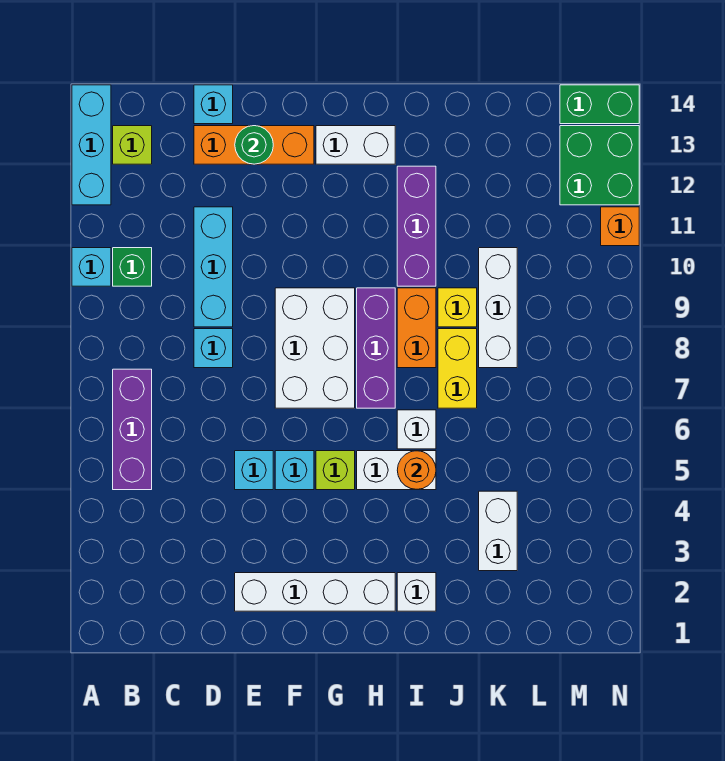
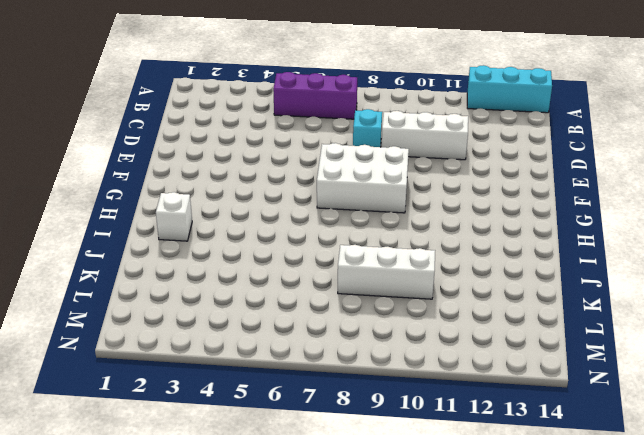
white brick D9:D11 level 1 -> cyan brick D9:D11 level 1
none -> cyan brick A10 level 1
none -> green brick B10 level 1
none -> lime brick B13 level 1
none -> orange brick D13:F13 level 1

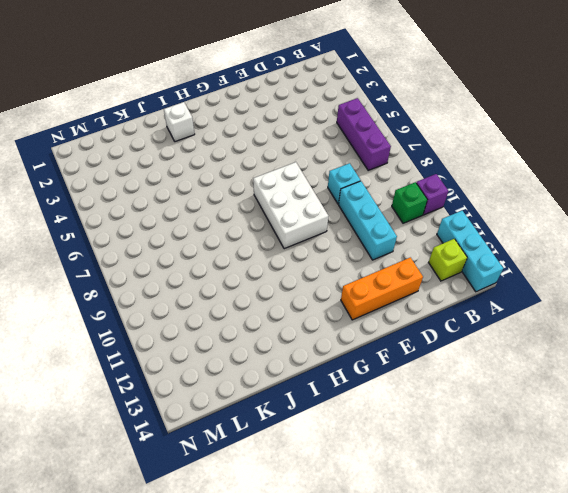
purple brick A10 level 1 -> cyan brick A10 level 1
none -> cyan brick D14 level 1
none -> white brick E2:H2 level 1
none -> cyan brick E5 level 1
none -> cyan brick F5 level 1

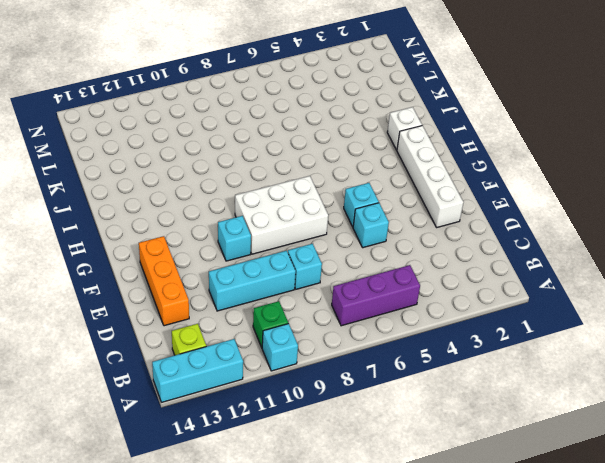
cyan brick F10 level 1 -> cyan brick D14 level 1
none -> lime brick G5 level 1
none -> white brick G13:H13 level 1
none -> white brick H5:I5 level 1
none -> purple brick H7:H9 level 1

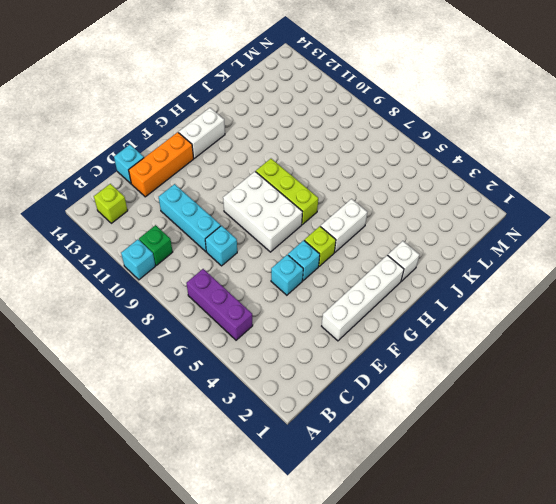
lime brick H7:H9 level 1 -> purple brick H7:H9 level 1
none -> cyan brick A12:A14 level 1
none -> white brick I6 level 1
none -> orange brick I8:I9 level 1
none -> purple brick I10:I12 level 1

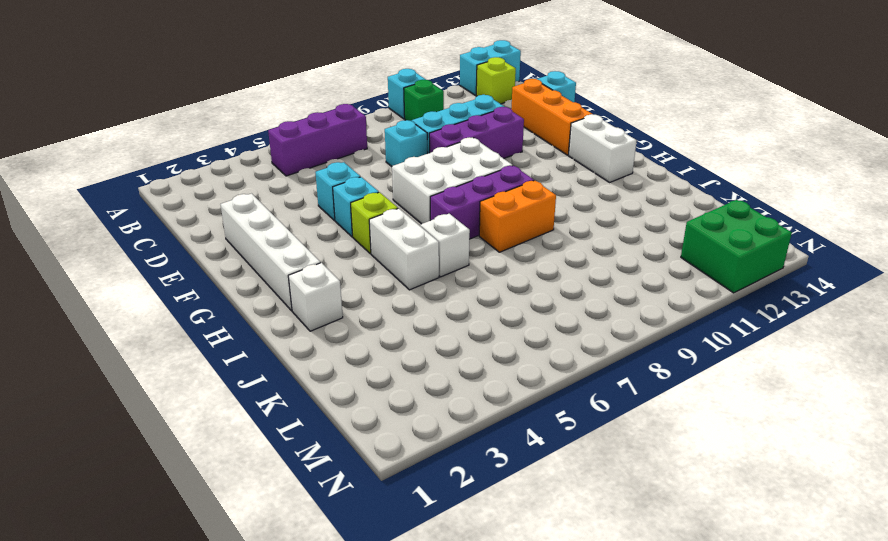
cyan brick A13:A14 level 1 -> cyan brick A12:A14 level 1
purple brick E9:E11 level 1 -> purple brick I10:I12 level 1
none -> yellow brick J7:J8 level 1
none -> yellow brick J9 level 1
none -> white brick K3:K4 level 1
none -> white brick K8:K10 level 1

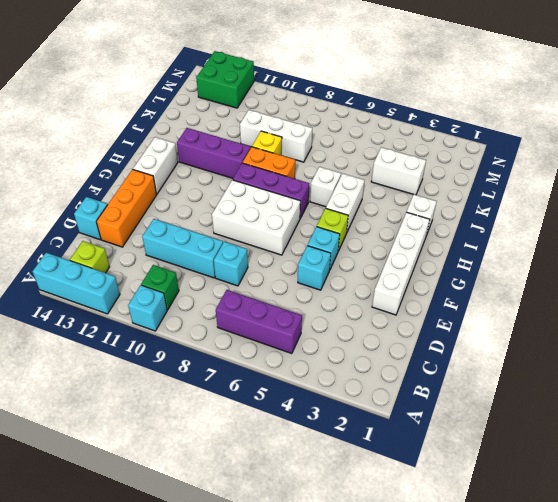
none -> yellow brick J7:J8 level 1
none -> green brick M14:N14 level 1
none -> orange brick N11 level 1
none -> green round brick E13 level 2

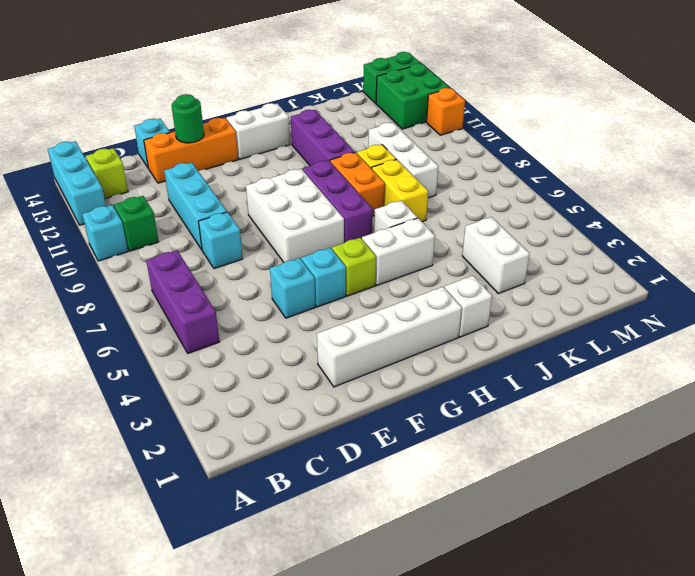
none -> orange round brick I5 level 2

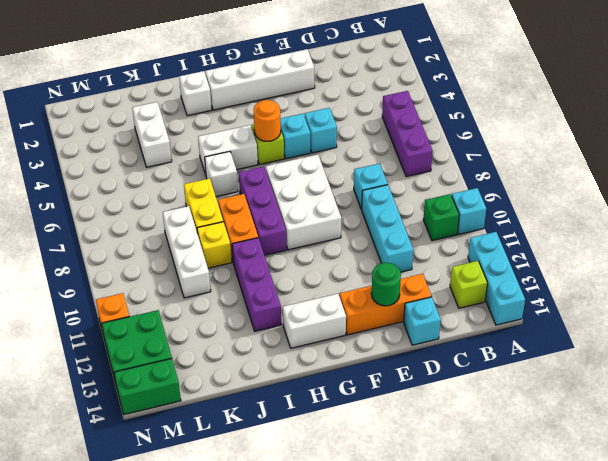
orange round brick G5 level 2 -> orange round brick I5 level 2

